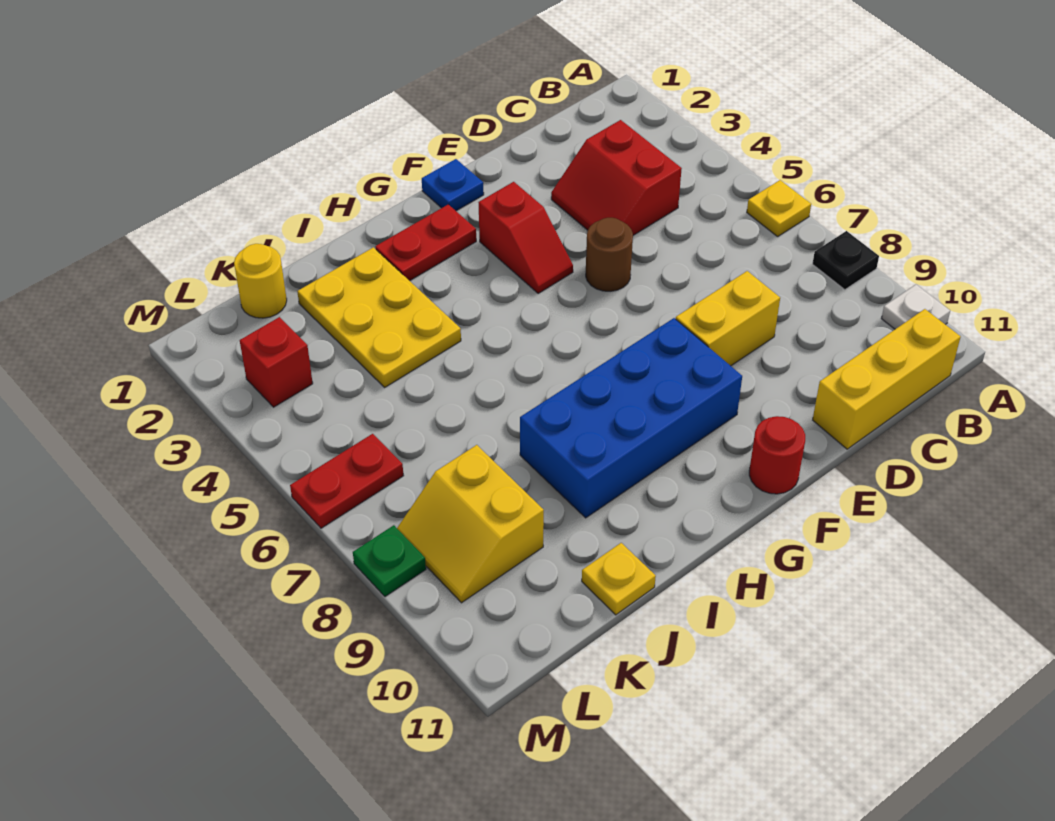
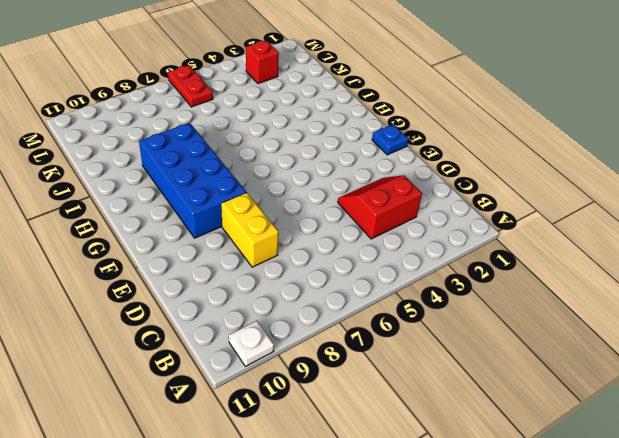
none -> yellow plate A6 level 1
none -> black plate A8 level 1
none -> yellow brick B11:D11 level 1

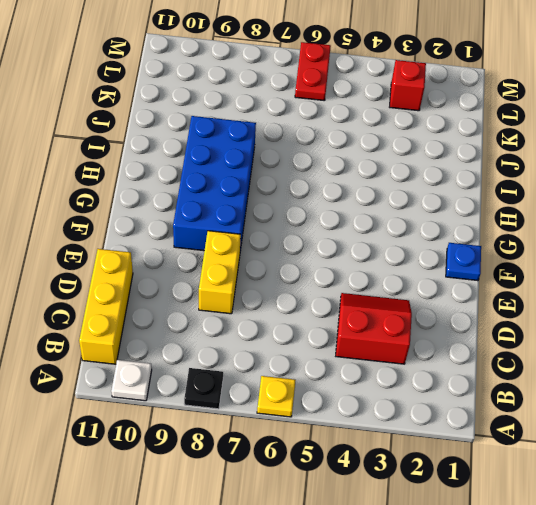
none -> brown round brick E5 level 1
none -> red slope F3:F4 level 1 top 3
none -> red round brick F11 level 1

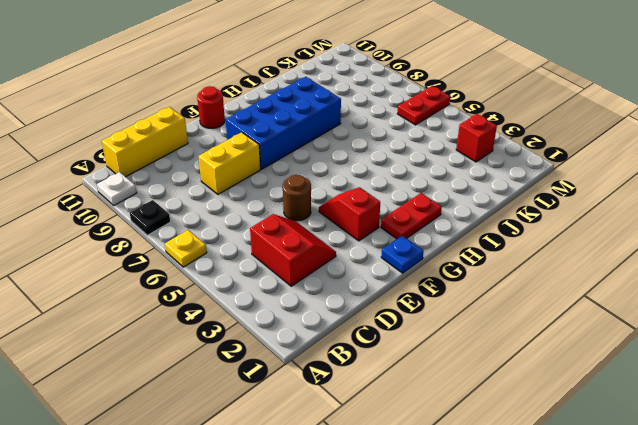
none -> yellow plate I2:J4 level 1
none -> yellow plate J11 level 1
none -> yellow round brick K1 level 1

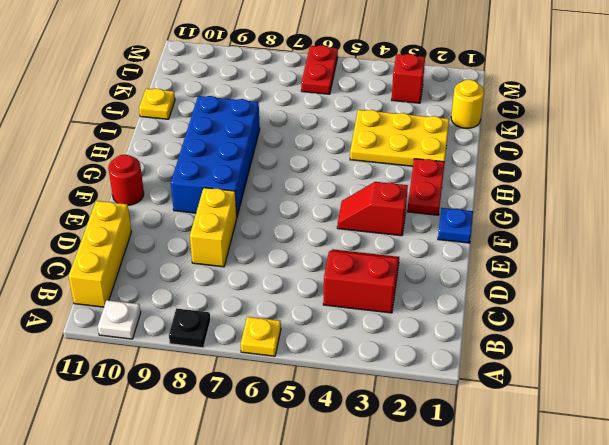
none -> brown round brick E5 level 1
none -> yellow slope K8:L9 level 1 top K
none -> green plate M8 level 1

